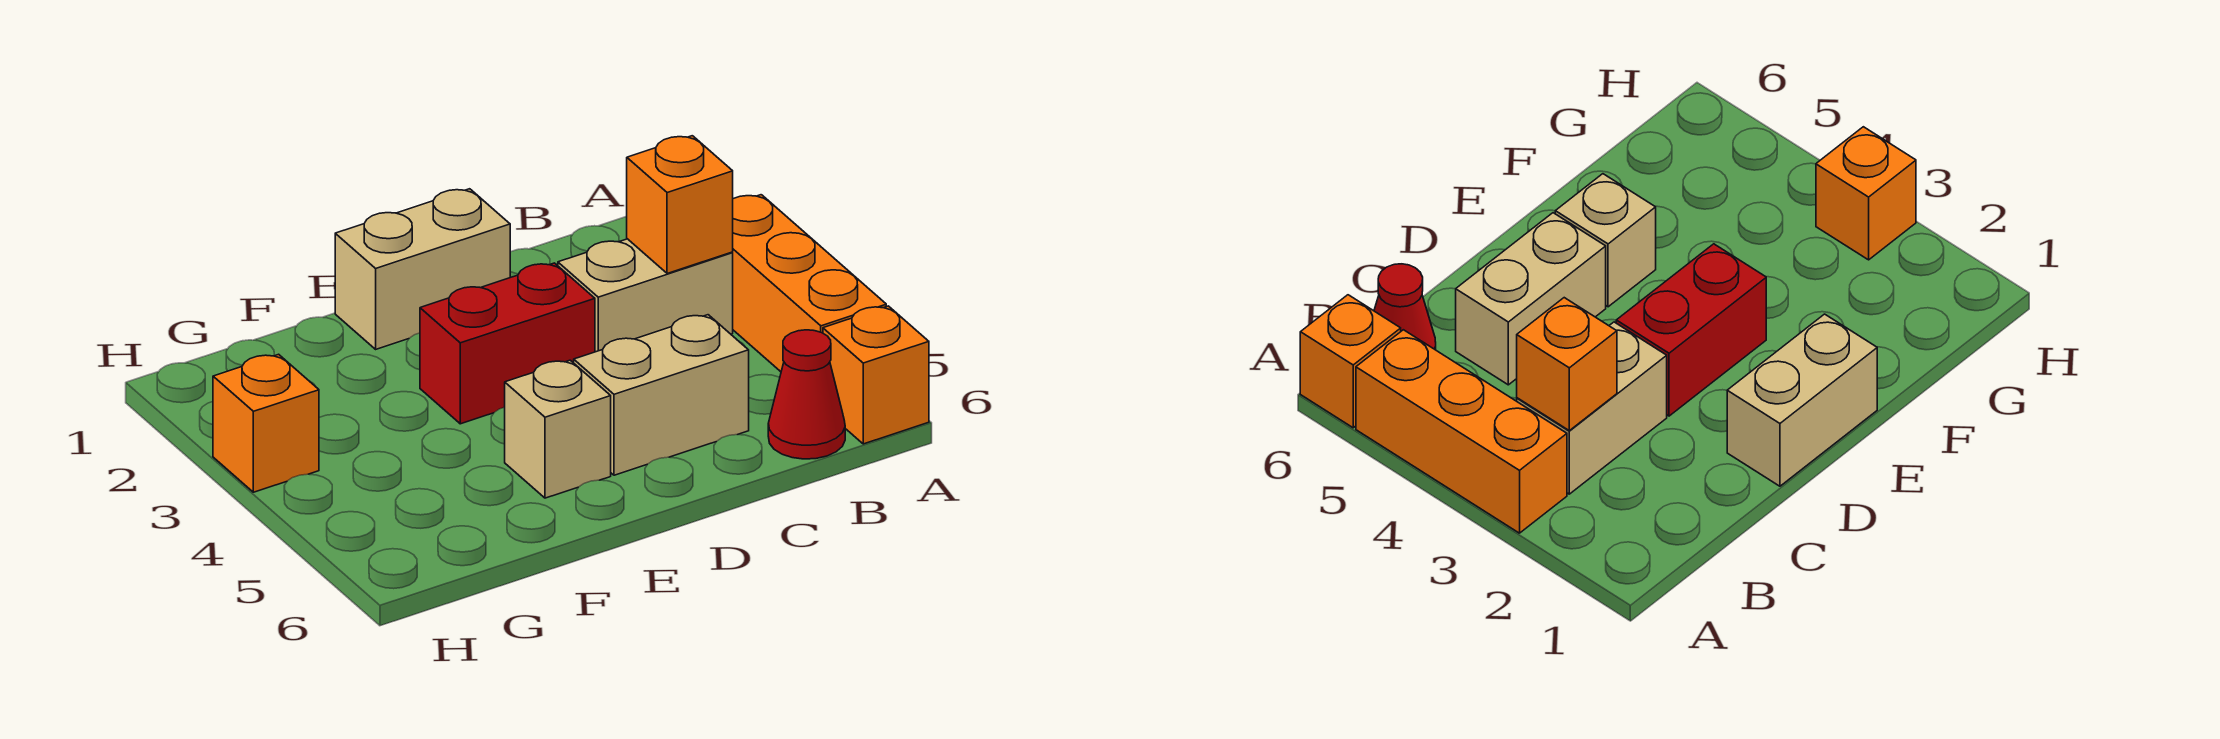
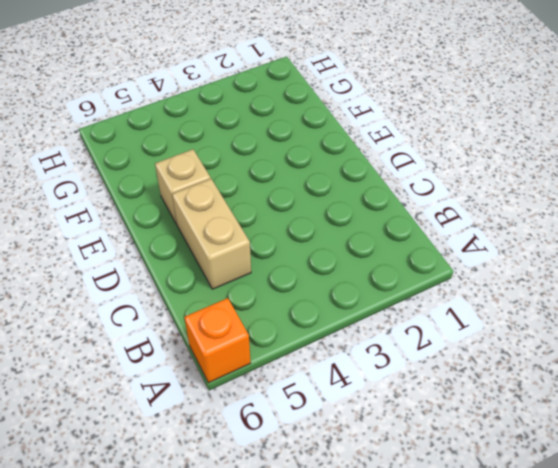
none -> orange brick A3:A5 level 1
none -> tan brick B3:C3 level 1

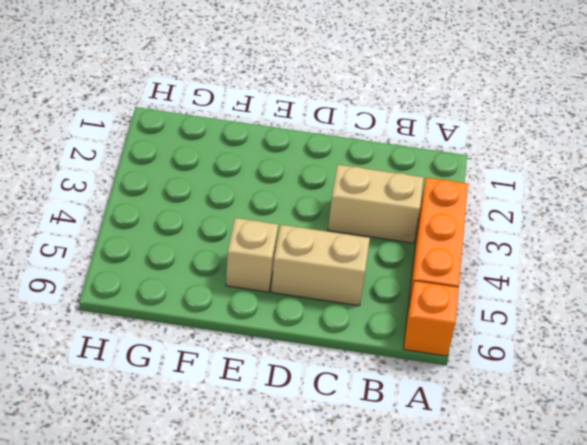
none -> red cone B6 level 1
none -> tan brick D1:E1 level 1

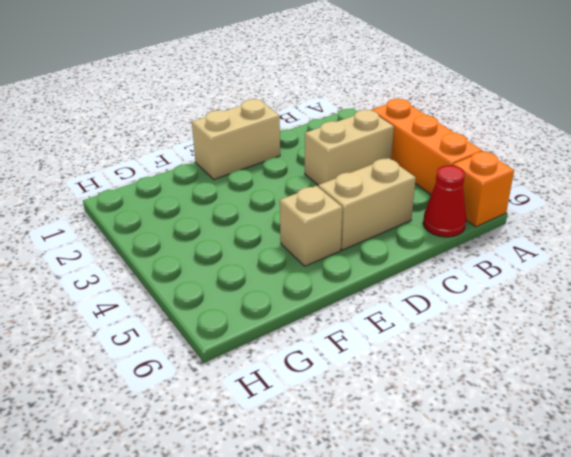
none -> red brick D3:E3 level 1
none -> orange brick H3 level 1

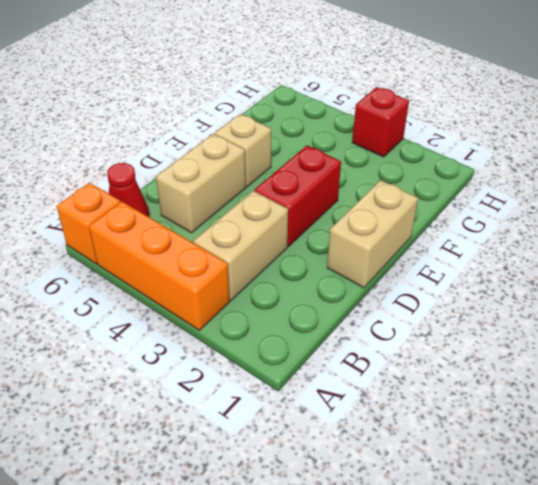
red brick H3 level 1 -> orange brick H3 level 1
none -> orange brick B3 level 2

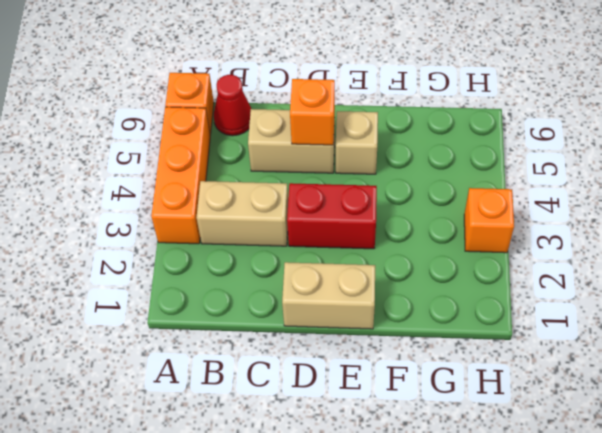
orange brick D5 level 2 -> orange brick B3 level 2

